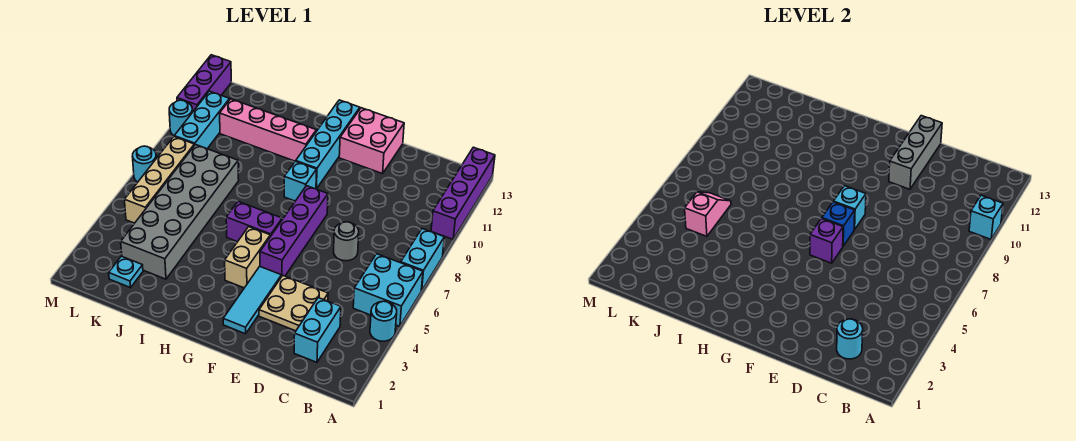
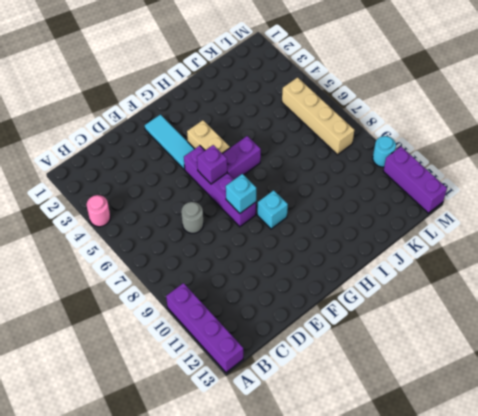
pink round brick A4 level 1 -> cyan round brick A4 level 1
none -> cyan brick A5:B6 level 1
none -> cyan brick A7:A8 level 1
none -> cyan brick C2:C3 level 1

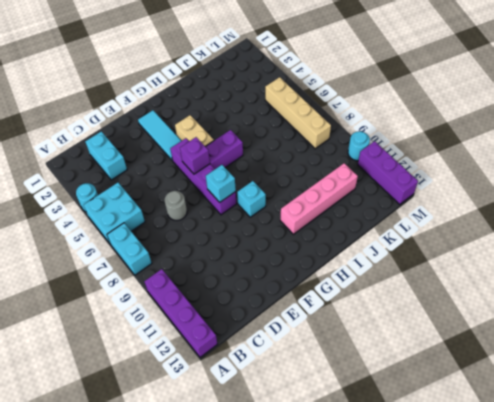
none -> tan plate D3:E4 level 1
none -> pink brick E12:F13 level 1
none -> cyan brick G10:G13 level 1

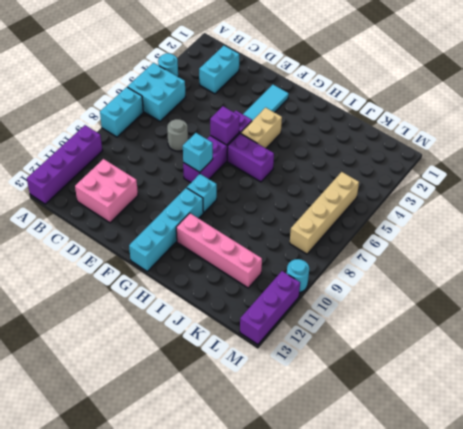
pink brick C11:D12 level 1 -> pink brick E12:F13 level 1
none -> tan plate D3:E4 level 1
none -> grey brick J3:K8 level 1
none -> cyan plate K2 level 1

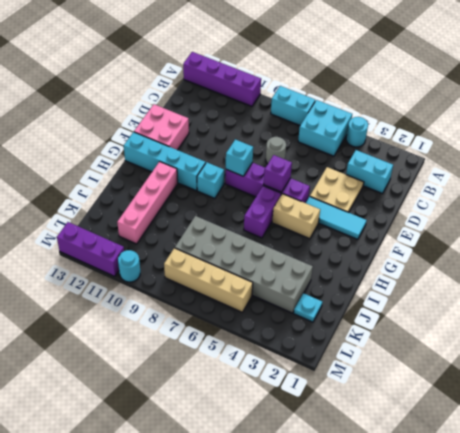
none -> cyan brick L9:L11 level 1
none -> cyan round brick M7 level 1
none -> cyan brick A10 level 2

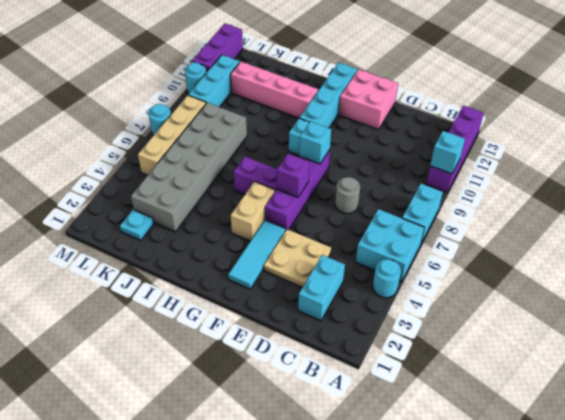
none -> cyan round brick C2 level 2
none -> grey brick E11:E13 level 2
none -> blue brick F7 level 2

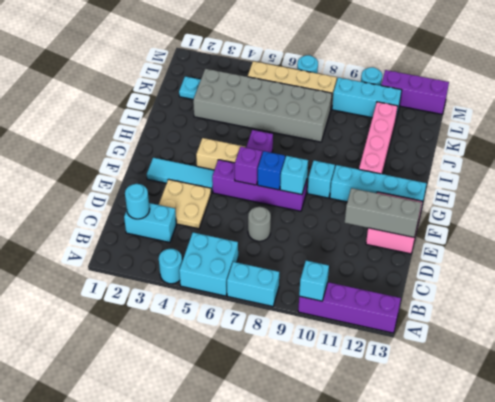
none -> pink slope K5:K6 level 2 top 5

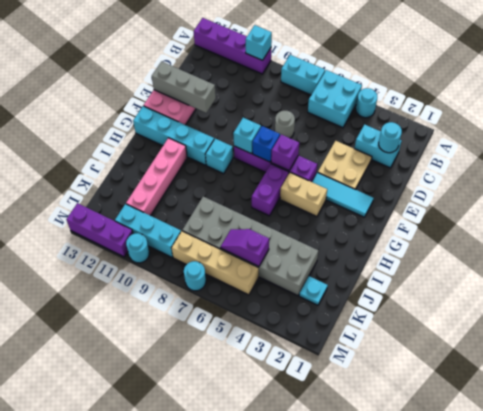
purple slope K5:K6 level 2 top 5 -> pink slope K5:K6 level 2 top 5

